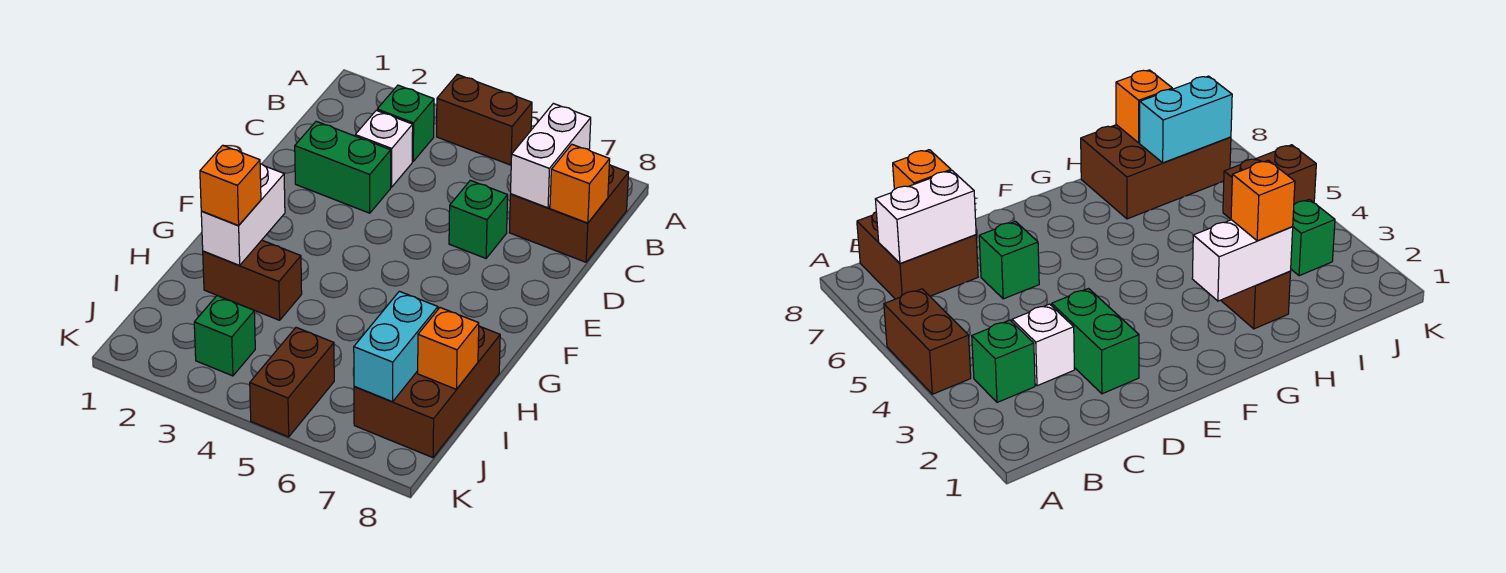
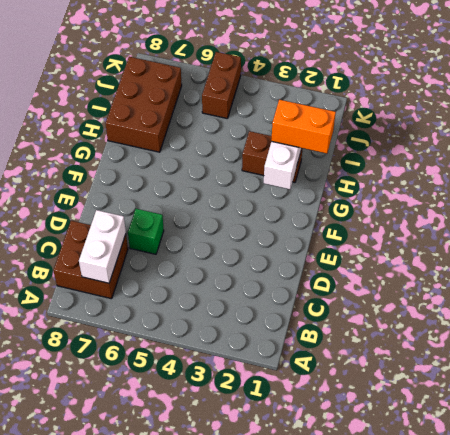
orange brick H1:H2 level 3 -> orange brick H2 level 3
none -> brown brick A4:A5 level 1
none -> green brick B3 level 1
none -> white brick C3 level 1

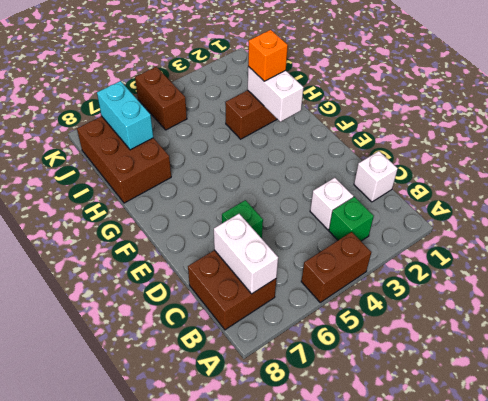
white brick C1 level 1 -> none
none -> green brick D2:D3 level 1
none -> green brick J3 level 1
none -> orange brick C8 level 2

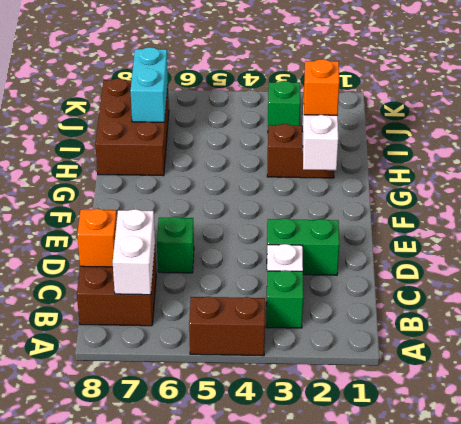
none -> brown brick J5:K5 level 1
none -> orange brick I8 level 2

